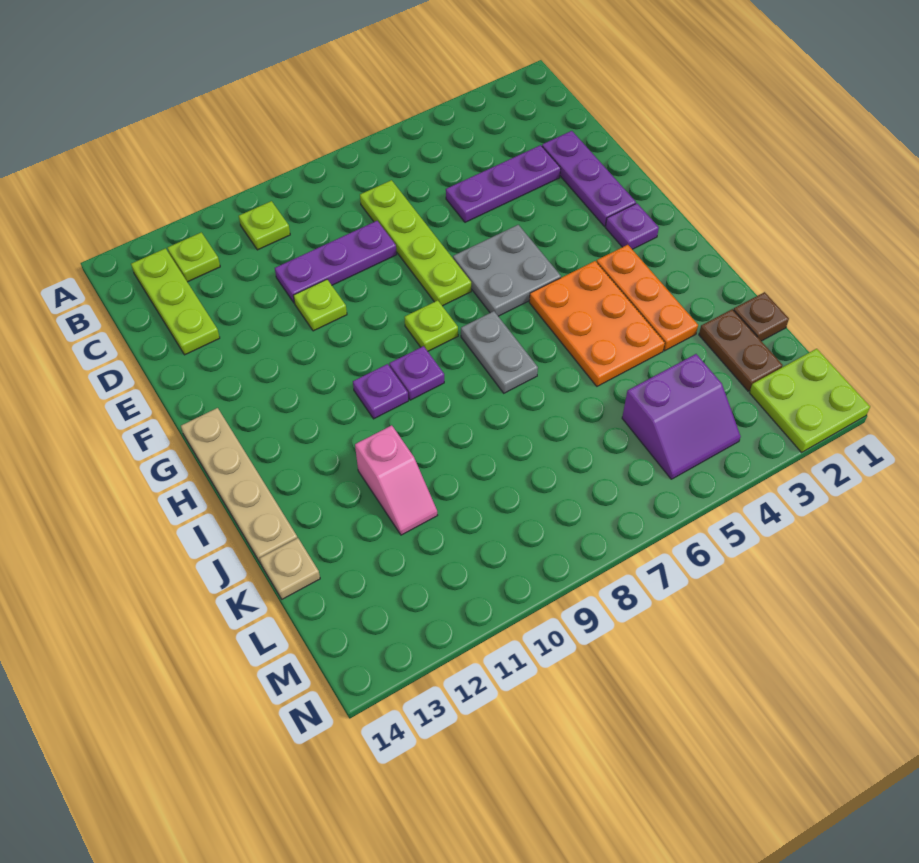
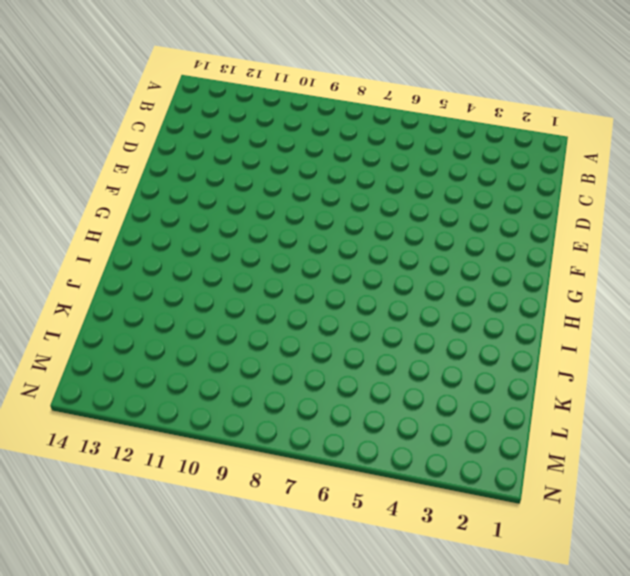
none -> lime plate B10 level 1
none -> lime plate B12 level 1
none -> lime plate B13:D13 level 1

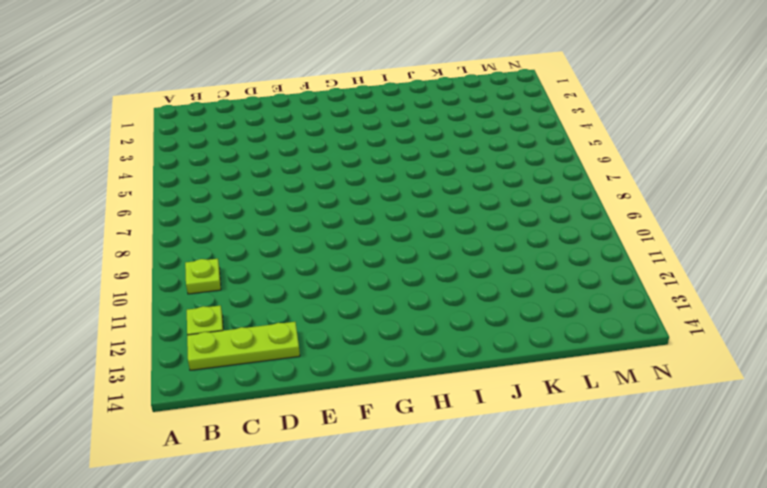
none -> lime plate C7:F7 level 1
none -> purple plate D2:F2 level 1
none -> purple plate D3:D5 level 1

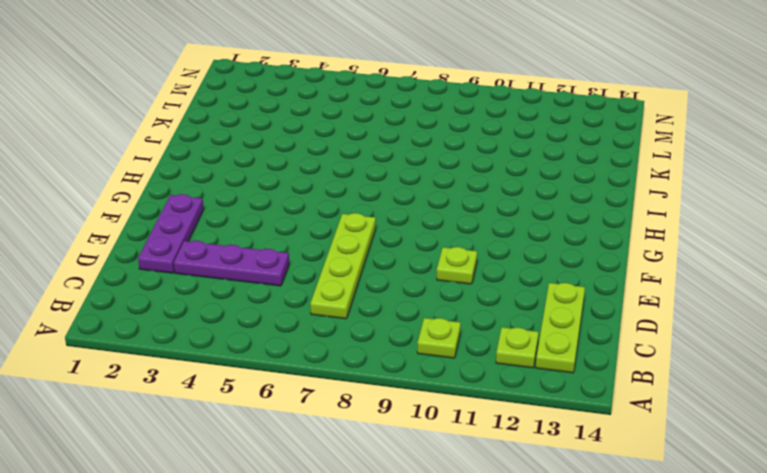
none -> purple plate D8:D10 level 1
none -> grey plate F5:G6 level 1
none -> purple plate G2 level 1

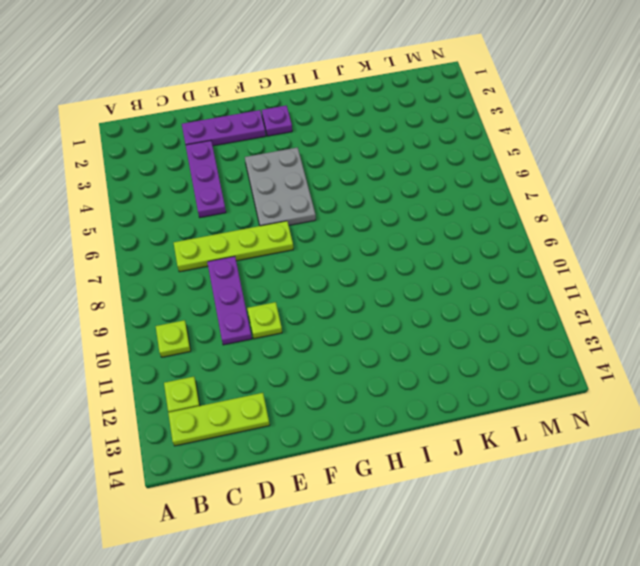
grey plate F4:G6 level 1 -> grey plate F5:G6 level 1
none -> lime plate G8 level 1
none -> tan plate G14:J14 level 1
none -> orange plate H3:J3 level 1

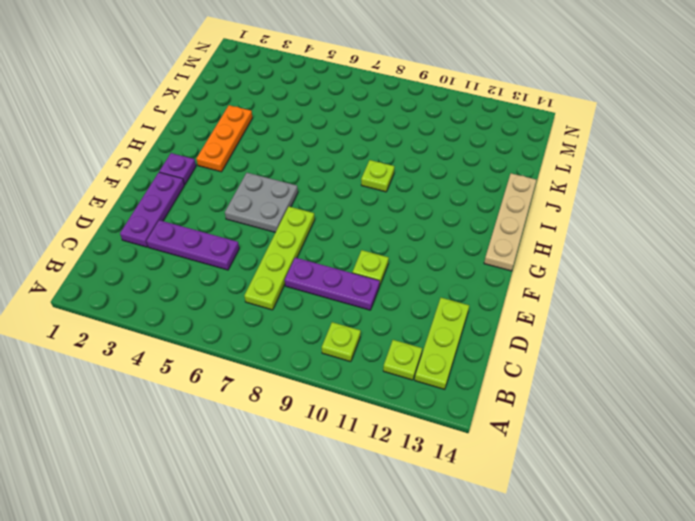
lime plate I9 level 1 -> lime plate G8 level 1
none -> orange plate H4:J5 level 1
none -> grey plate H7:I7 level 1
none -> purple plate H9 level 1

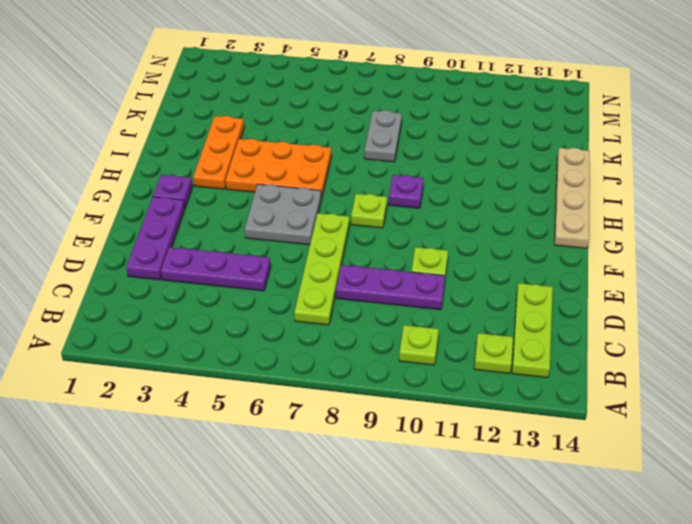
orange plate H4:I6 level 1 -> orange plate H4:J5 level 1
grey plate J8:K8 level 1 -> grey plate H7:I7 level 1
none -> purple plate H10 level 1
none -> pink slope J11:K11 level 1 top J
none -> brown plate K1 level 1

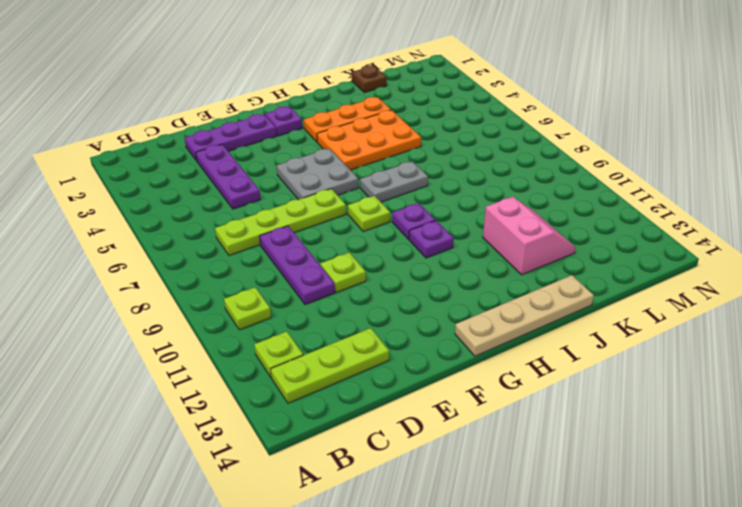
pink slope J11:K12 level 1 top J -> pink slope J11:K11 level 1 top J
none -> brown plate K2:L2 level 1
none -> tan plate K14 level 1
none -> purple slope L4:M5 level 1 top L

